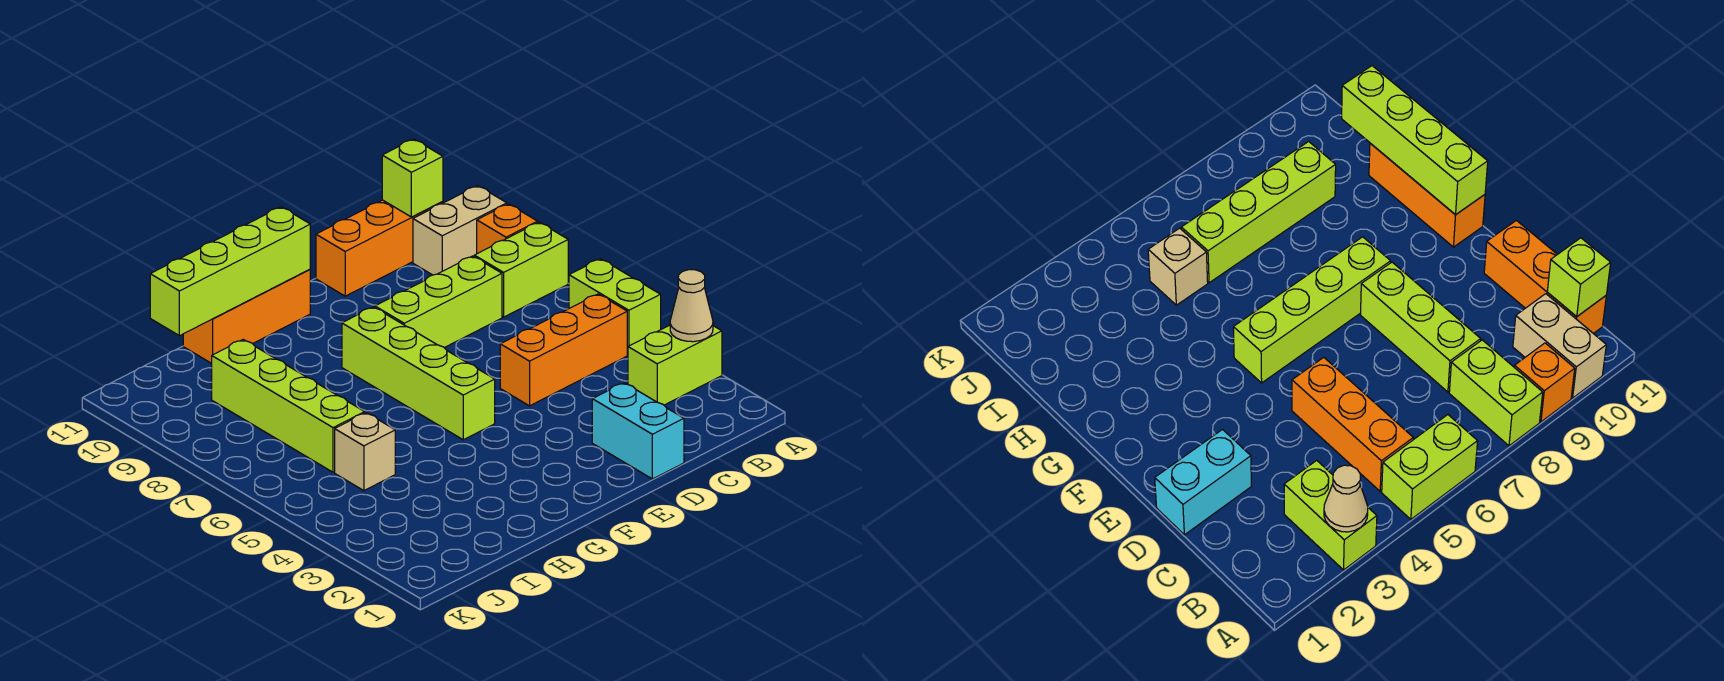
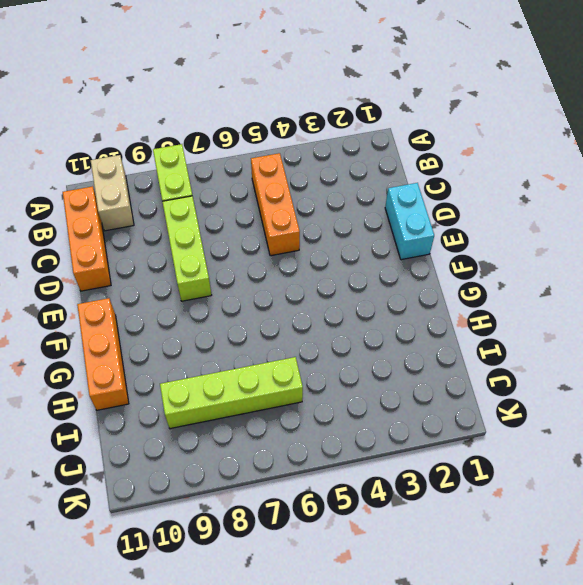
cyan brick D1:E1 level 1 -> cyan brick D1:D2 level 1
none -> lime brick A3:B3 level 1
none -> lime brick A5:A6 level 1
none -> orange brick A9 level 1

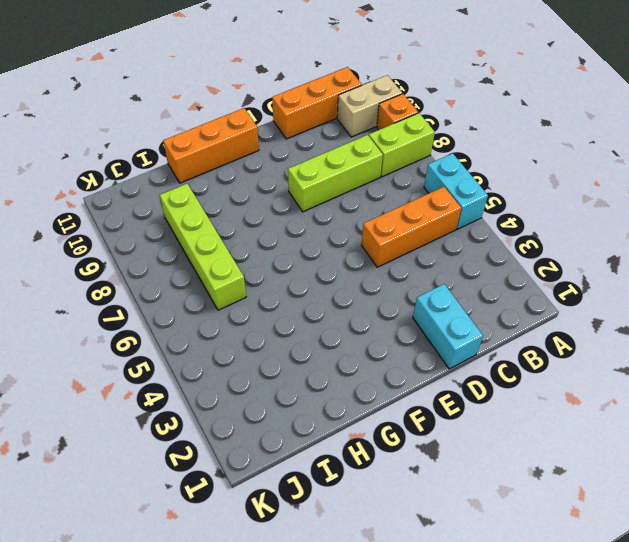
cyan brick A5:A6 level 1 -> lime brick A5:A6 level 1
none -> lime brick A3:B3 level 1
none -> lime brick F5:F8 level 1
none -> tan brick I5 level 1

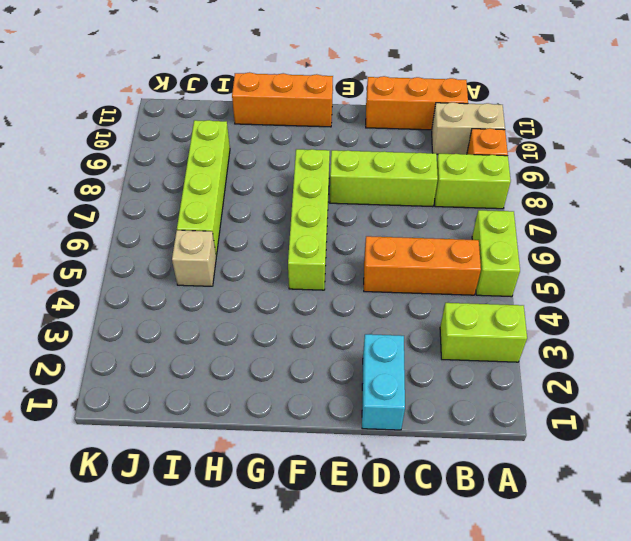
none -> tan cone A3 level 2
none -> lime brick B11 level 2
none -> lime brick F11:I11 level 2

